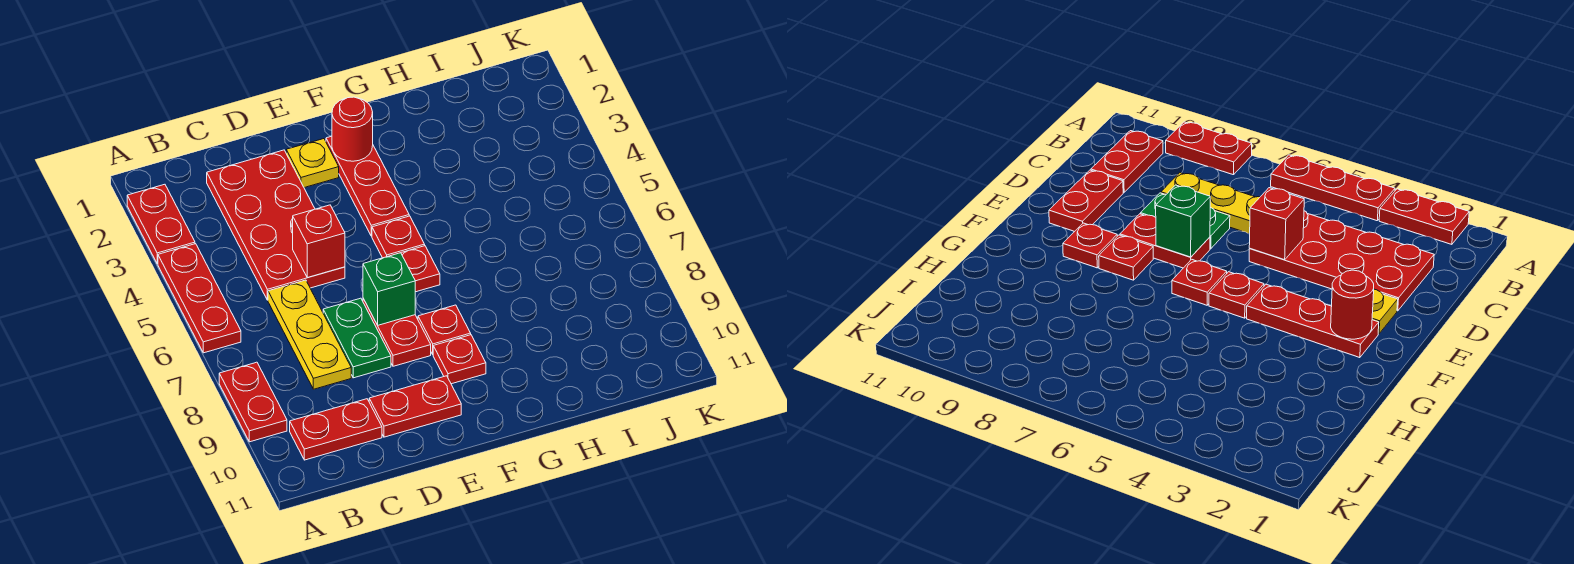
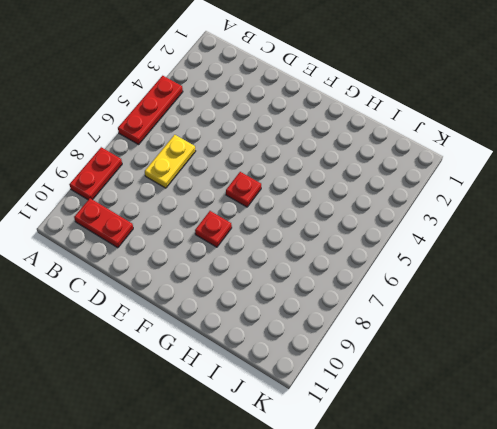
yellow plate C6:C7 level 1 -> yellow plate C6:C8 level 1
none -> red plate A2:A3 level 1
none -> red plate C2:D5 level 1
none -> green plate D7:D8 level 1

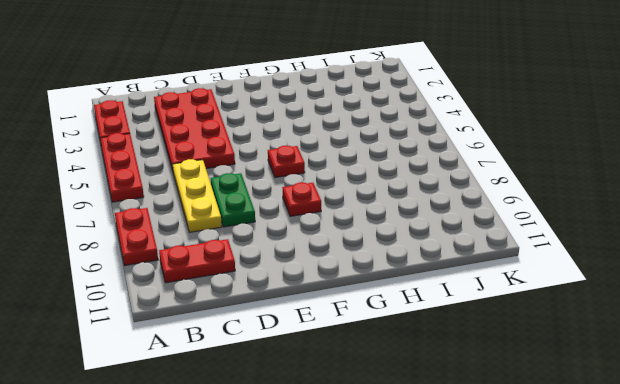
none -> red plate D10:E10 level 1
none -> yellow plate E2 level 1
none -> red plate E7:E8 level 1

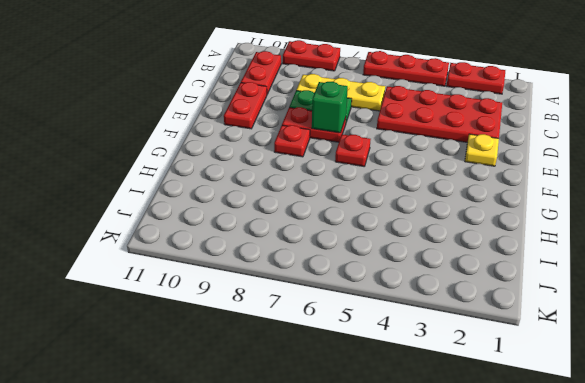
none -> red plate F2:F4 level 1
none -> red plate F5 level 1
none -> red plate F9 level 1

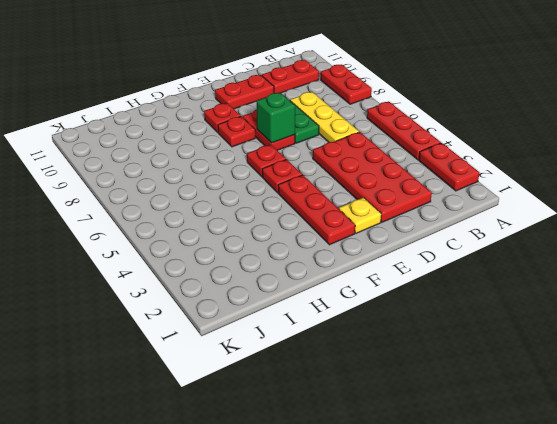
none -> red brick D5 level 2
none -> red round brick F2 level 2

